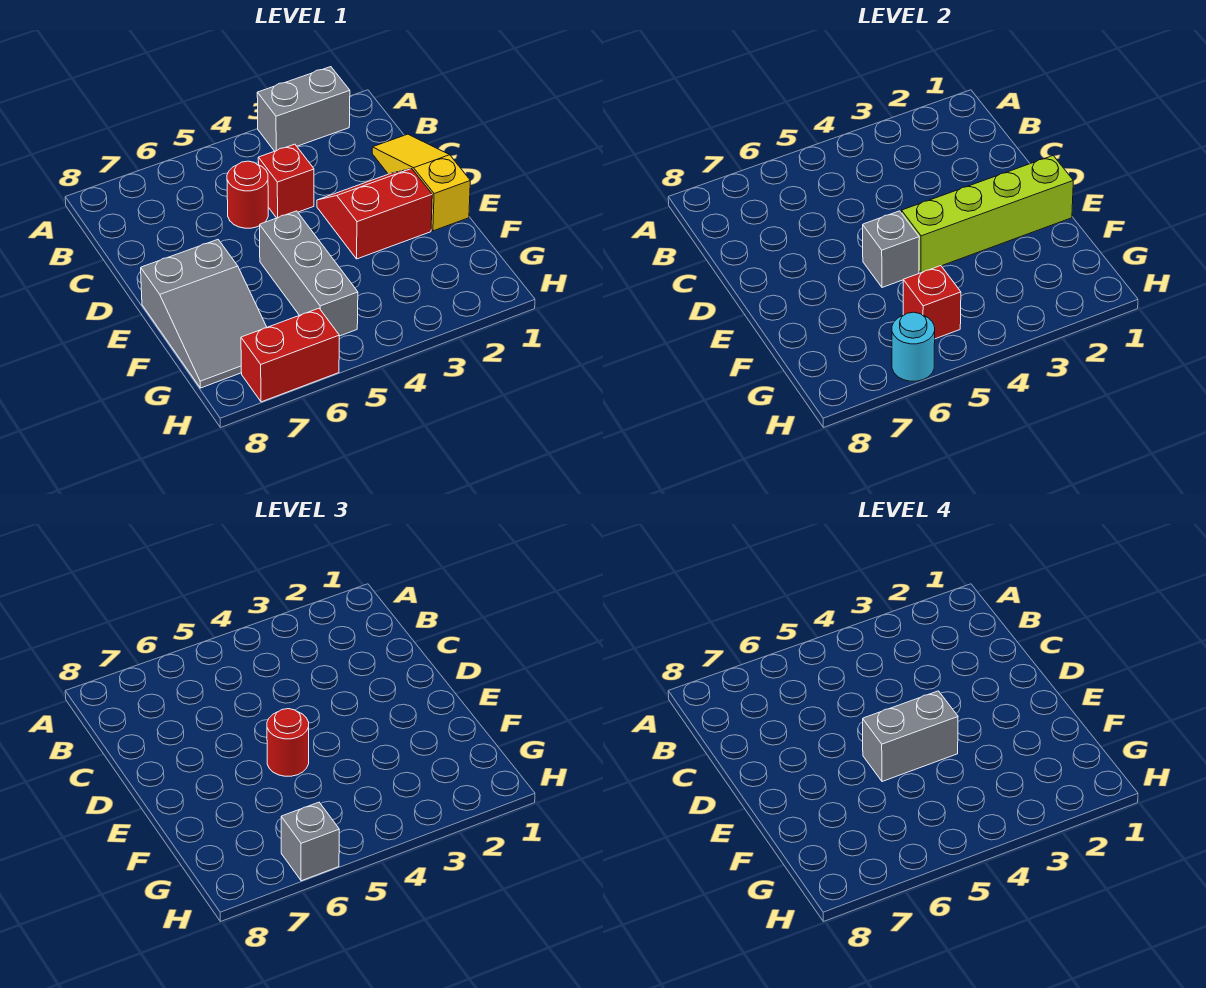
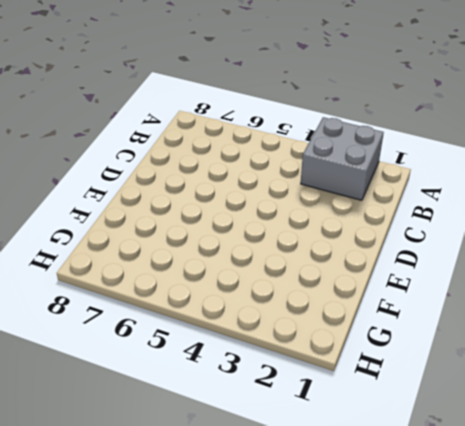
grey brick A2:B3 level 1 -> grey brick A2:A3 level 1
none -> yellow slope C1:E1 level 1 top E
none -> red brick C4 level 1
none -> red round brick C5 level 1

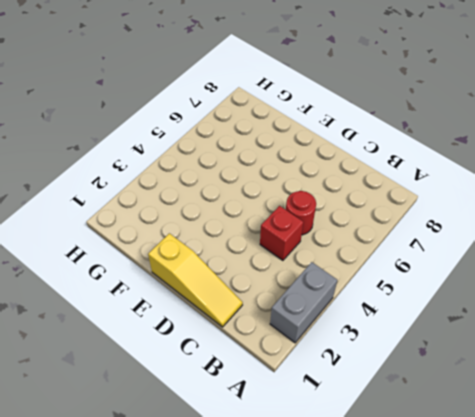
none -> red slope D2:E3 level 1 top E
none -> grey brick E5:G5 level 1
none -> grey slope E7:G8 level 1 top E

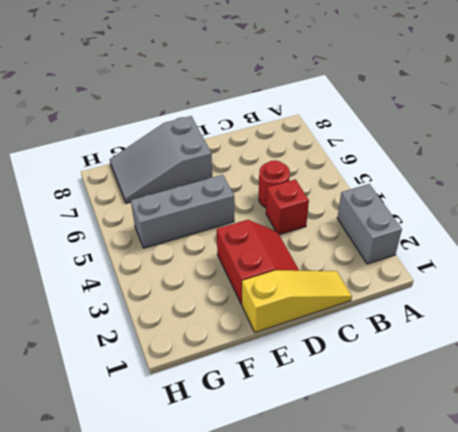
none -> red brick H6:H7 level 1
none -> lime brick E1:E4 level 2
none -> grey brick E5 level 2

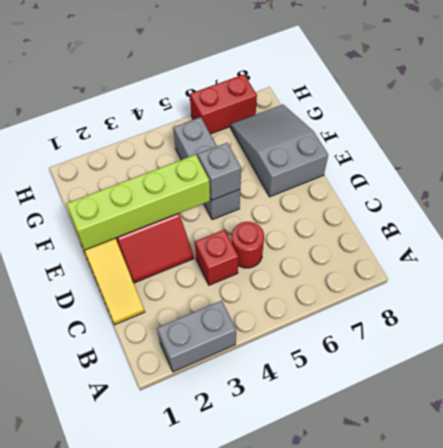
none -> red brick G5 level 2
none -> cyan round brick H6 level 2
none -> red round brick E5 level 3

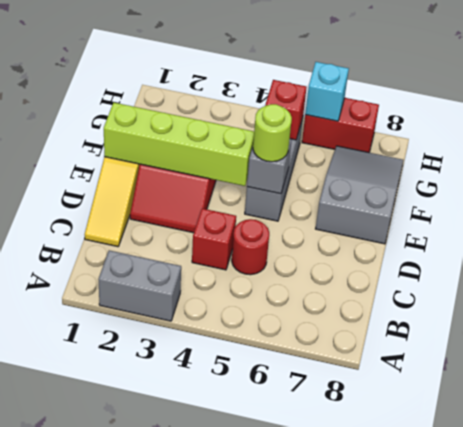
lime round brick E5 level 3 -> red round brick E5 level 3
cyan brick H6 level 2 -> cyan round brick H6 level 2
none -> grey brick H6 level 3
none -> grey brick E4:E5 level 4

